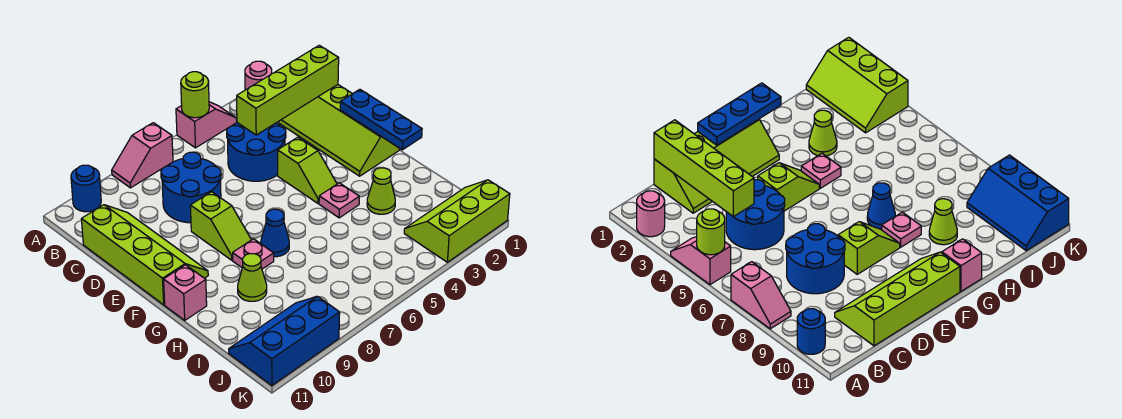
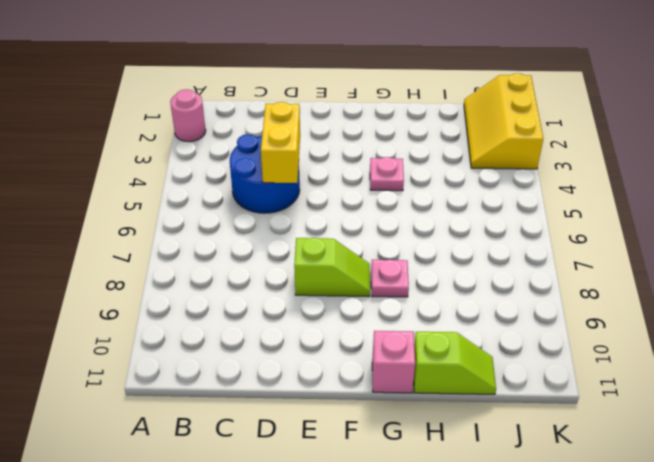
yellow brick D4:D5 level 2 -> none
lime slope H11:I11 level 1 top H -> lime slope E4:F4 level 1 top E
yellow slope J1:K3 level 1 top K -> lime slope J1:K3 level 1 top K
none -> pink slope A4:A5 level 1 top 5
none -> pink slope A7:A8 level 1 top 7
none -> blue round brick A10 level 1

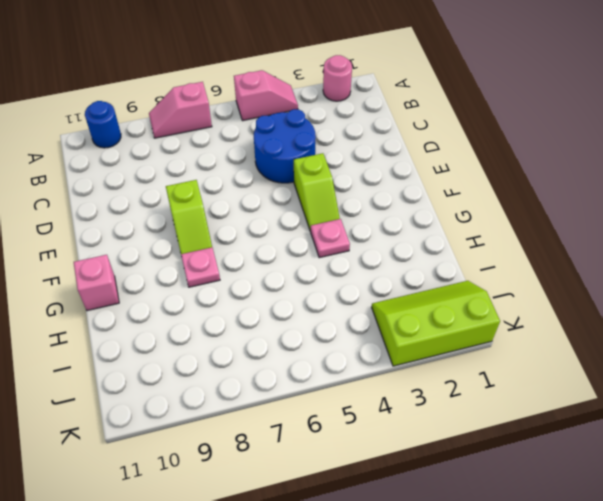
none -> lime slope C1:F2 level 1 top 1
none -> blue round brick C7:D8 level 1
none -> lime slope C10:F11 level 1 top 11

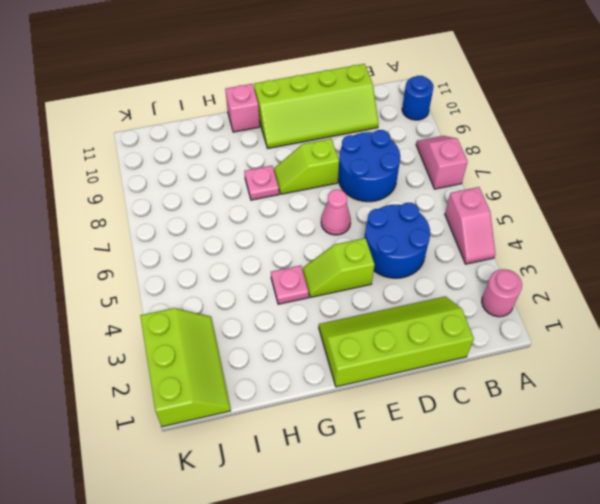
pink cone E6 level 1 -> none
none -> blue cone G7 level 1
none -> lime cone H3 level 1
none -> lime cone H9 level 1

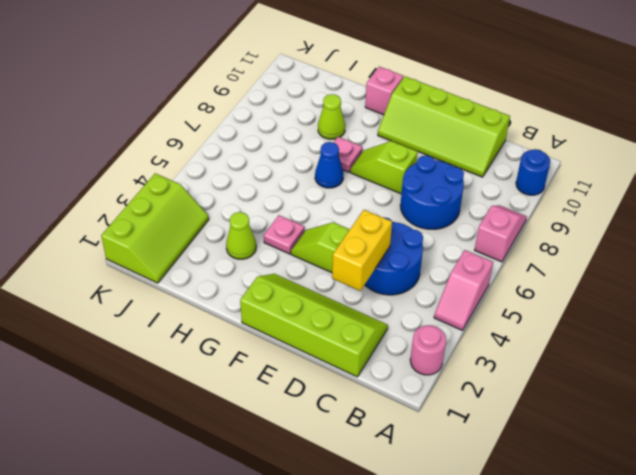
yellow brick D3:D4 level 2 -> none
none -> blue slope J9:K11 level 1 top K
none -> lime round brick A5 level 2
none -> lime brick C1:C4 level 2

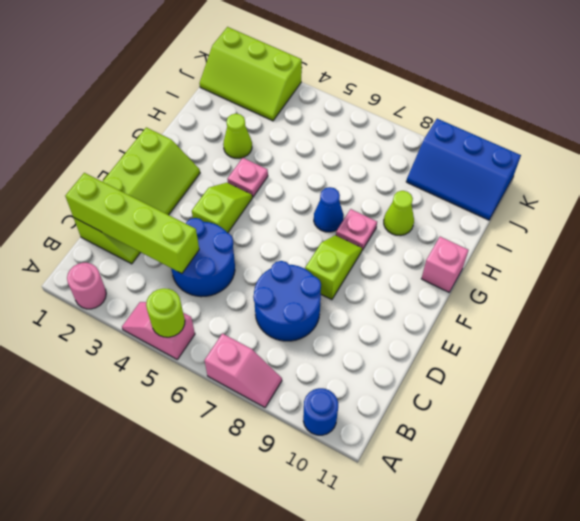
none -> lime slope C10:F11 level 1 top 11
none -> blue plate E1:G1 level 2

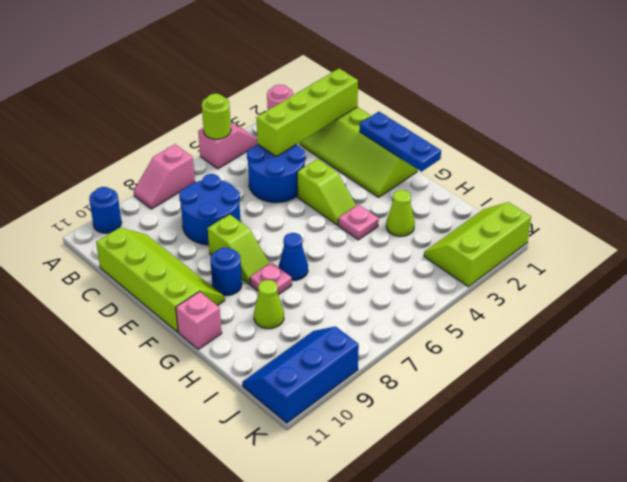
blue round brick F9 level 1 -> none

